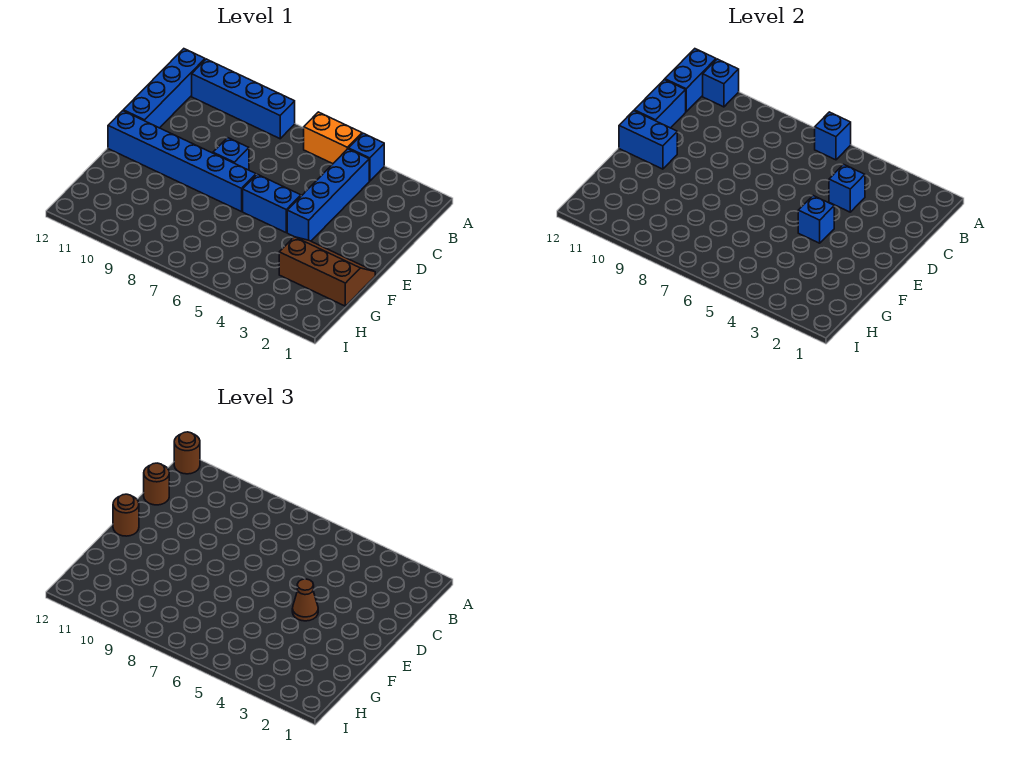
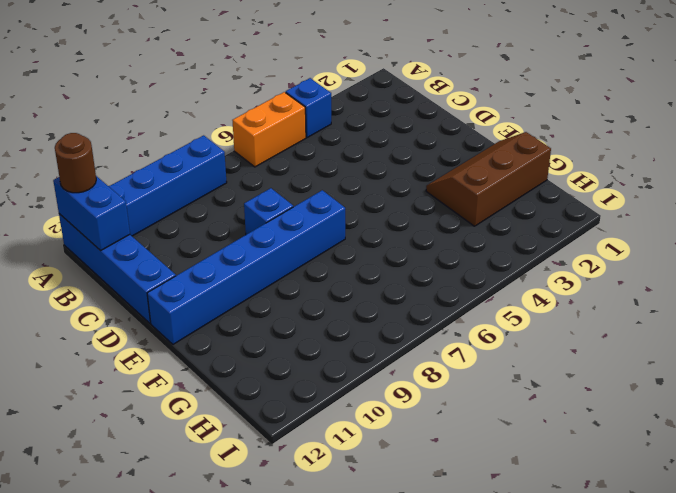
none -> blue brick B4:E4 level 1
none -> blue brick E5:E6 level 1
none -> blue brick A6 level 2

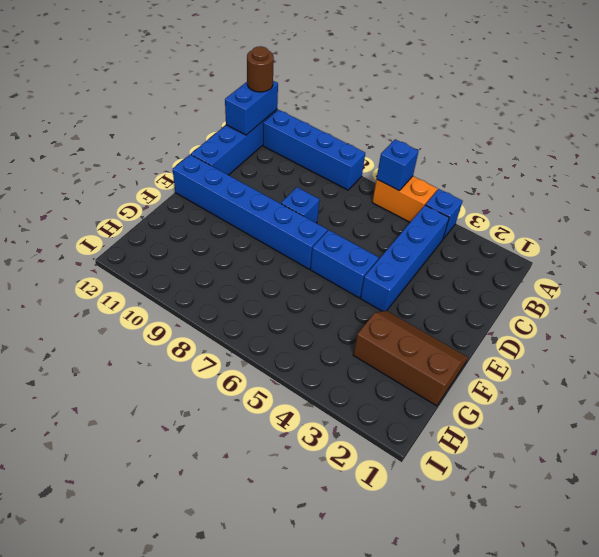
none -> blue brick A11 level 2
none -> blue brick C4 level 2
none -> blue brick C12:D12 level 2

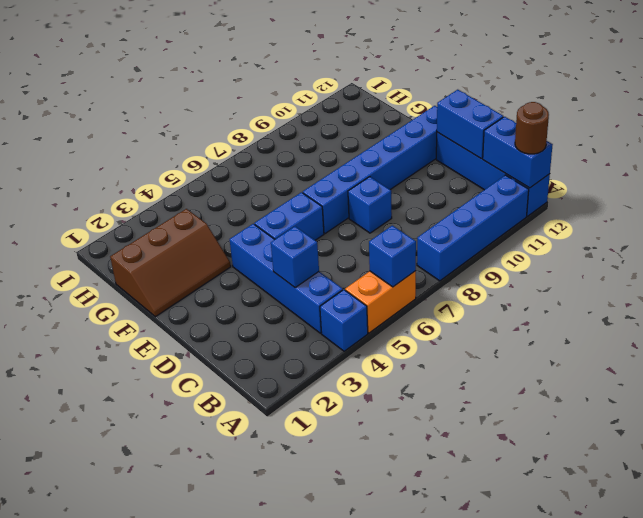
none -> blue brick A11 level 2
none -> blue brick E4 level 2
none -> blue brick E11:E12 level 2

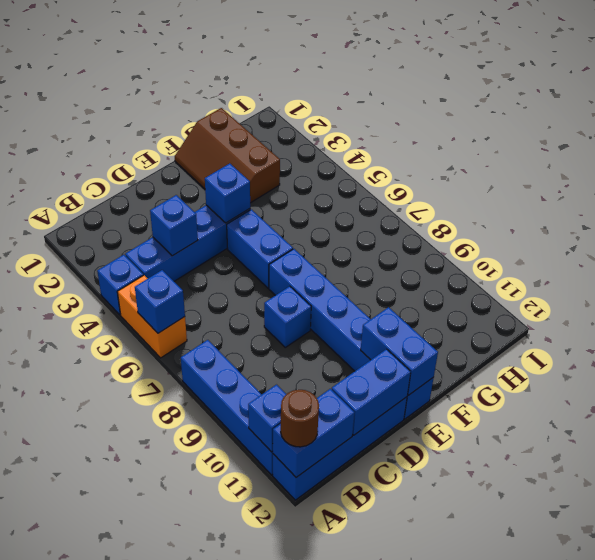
none -> brown round brick C12 level 3
none -> brown cone E4 level 3
none -> brown round brick E12 level 3

